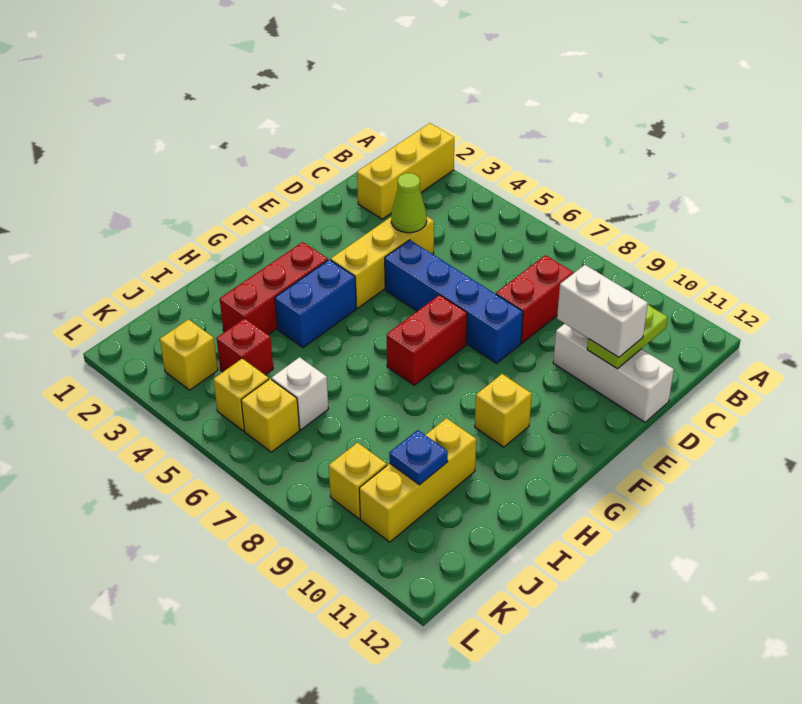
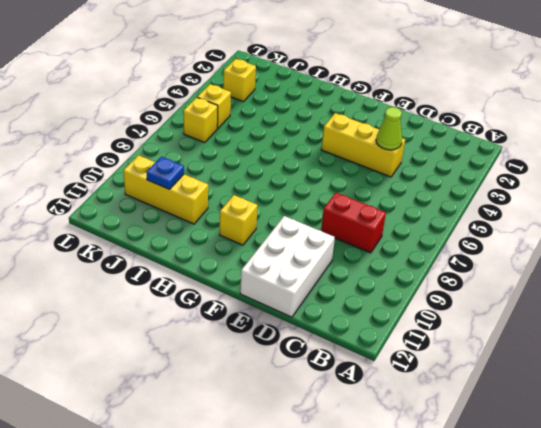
white brick D10:E12 level 1 -> white brick D10:D12 level 1
none -> yellow brick A2:C2 level 1
none -> blue brick E5:E8 level 1
none -> red brick F7:G7 level 1

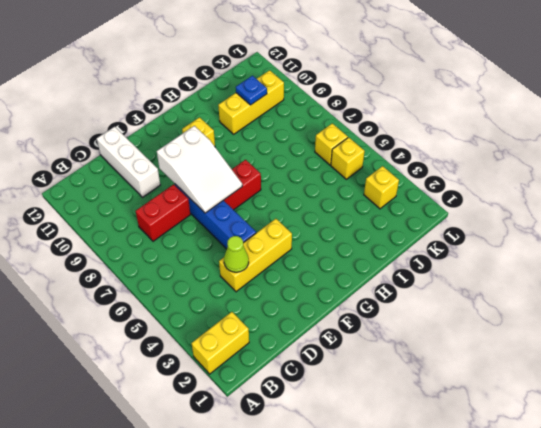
yellow brick A2:B2 level 1 -> yellow brick A2:C2 level 1
white slope E7:F9 level 2 top 9 -> none
none -> red brick G3:I3 level 1
none -> blue brick G4:H4 level 1
none -> red brick J4 level 1

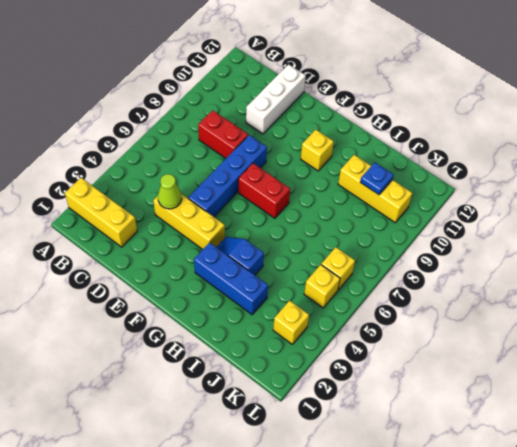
blue brick G3:I3 level 1 -> red brick G3:I3 level 1
blue slope G4:H4 level 1 top H -> blue brick G4:H4 level 1
none -> red brick J4 level 1
none -> white brick J6 level 1
none -> yellow brick K9 level 1

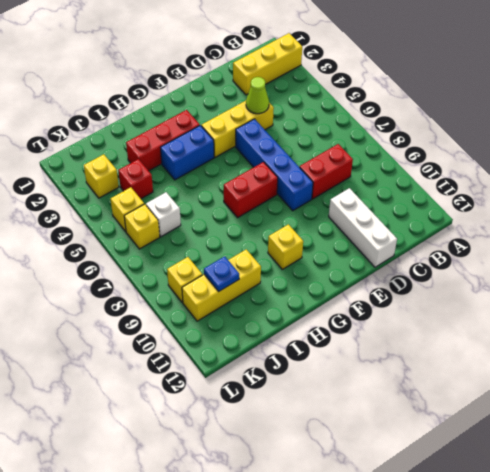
none -> lime plate C11:D11 level 2
none -> white brick D10:D11 level 3

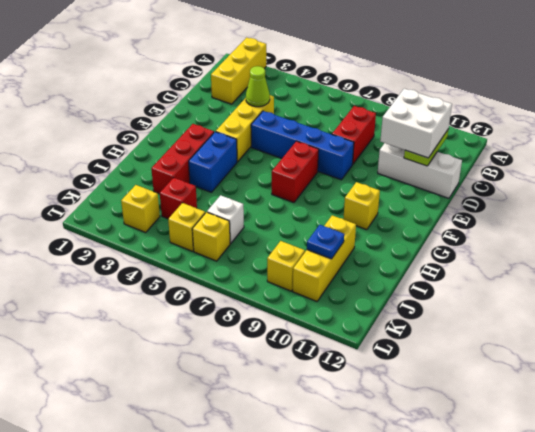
white brick C10:D11 level 3 -> white brick D10:D11 level 3

